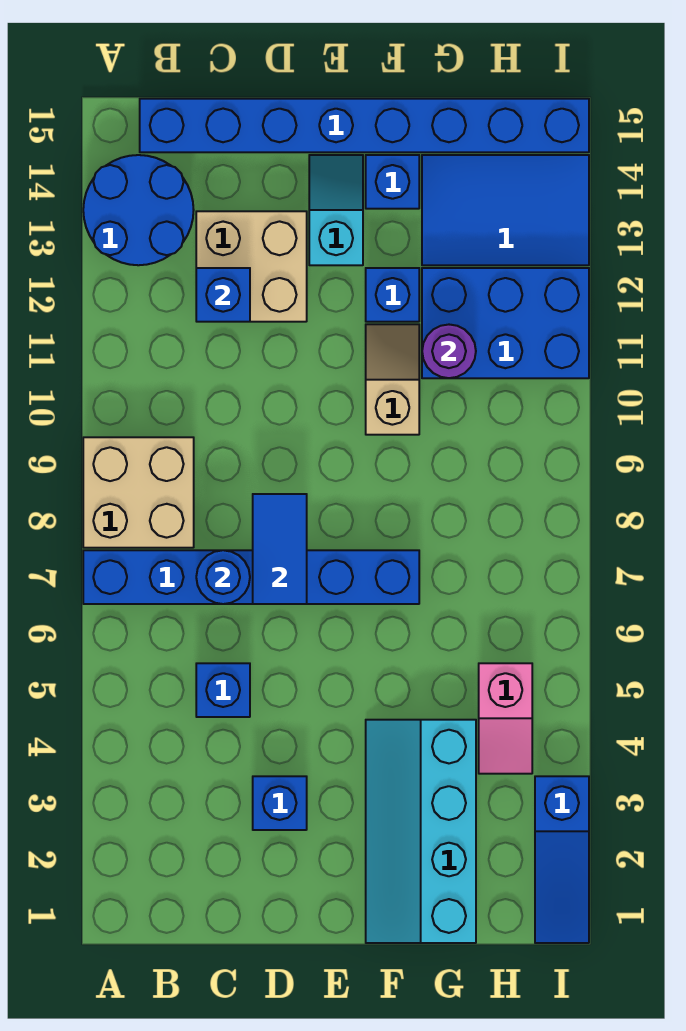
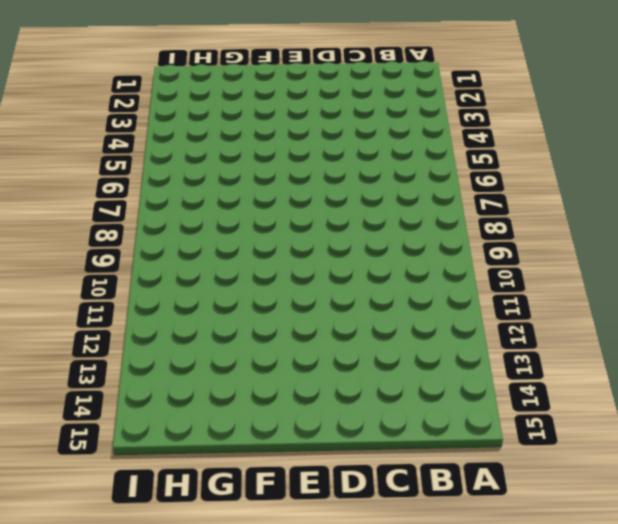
none -> blue brick A7:F7 level 1
none -> tan brick A8:B9 level 1
none -> blue round brick A13:B14 level 1

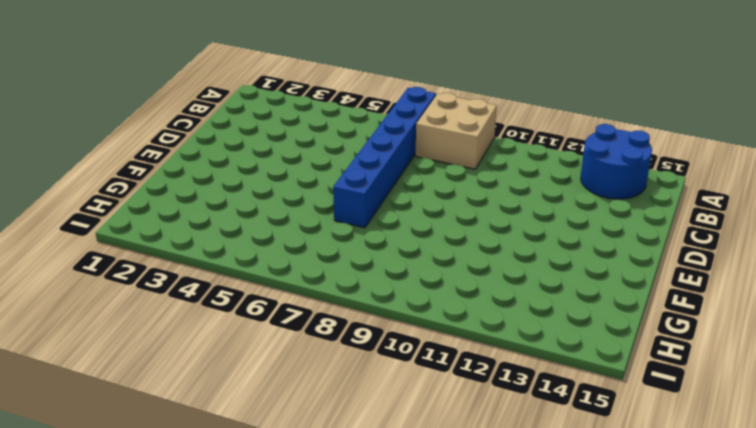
none -> blue brick B15:I15 level 1
none -> blue brick C5 level 1
none -> tan brick C12:D13 level 1

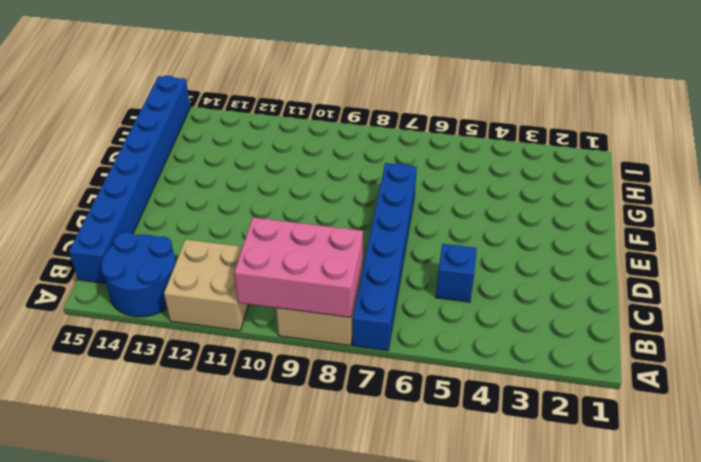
pink brick A8:B10 level 2 -> none
tan brick A11:B12 level 1 -> tan brick C12:D13 level 1
none -> blue brick D3 level 1
none -> cyan slope E13:E14 level 1 top 13
none -> cyan slope F1:G4 level 1 top G

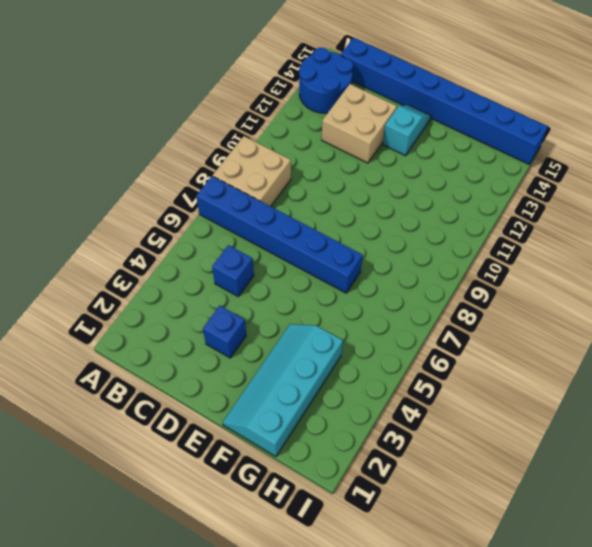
none -> tan slope F10:F11 level 1 top 10
none -> blue brick F12 level 1
none -> blue brick F14 level 1

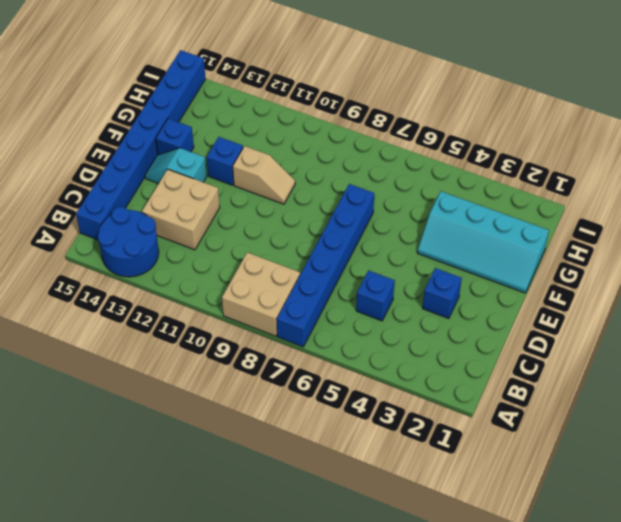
tan slope F10:F11 level 1 top 11 -> tan slope F10:F11 level 1 top 10
none -> blue brick G11:I12 level 1
none -> blue tile G13:I14 level 1
none -> pink slope H4:H5 level 1 top 5

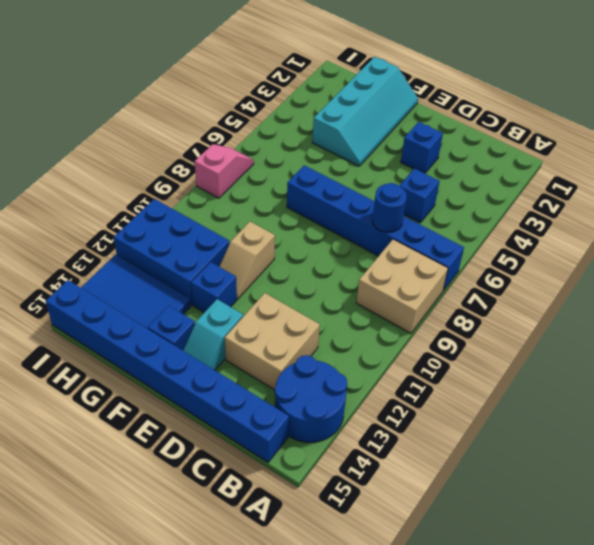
pink slope I7:I8 level 1 top 8 -> pink slope H4:H5 level 1 top 5
none -> blue slope I1:I3 level 1 top 3
none -> blue brick C12 level 2
none -> blue tile D7:D8 level 2

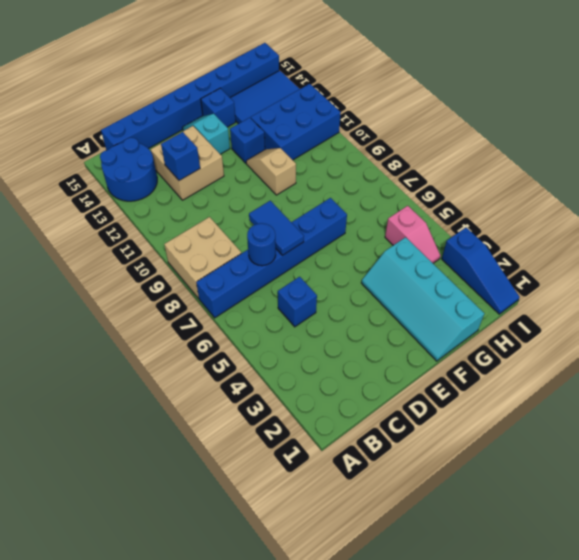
none -> blue brick D3 level 1
none -> purple round brick G11 level 2

